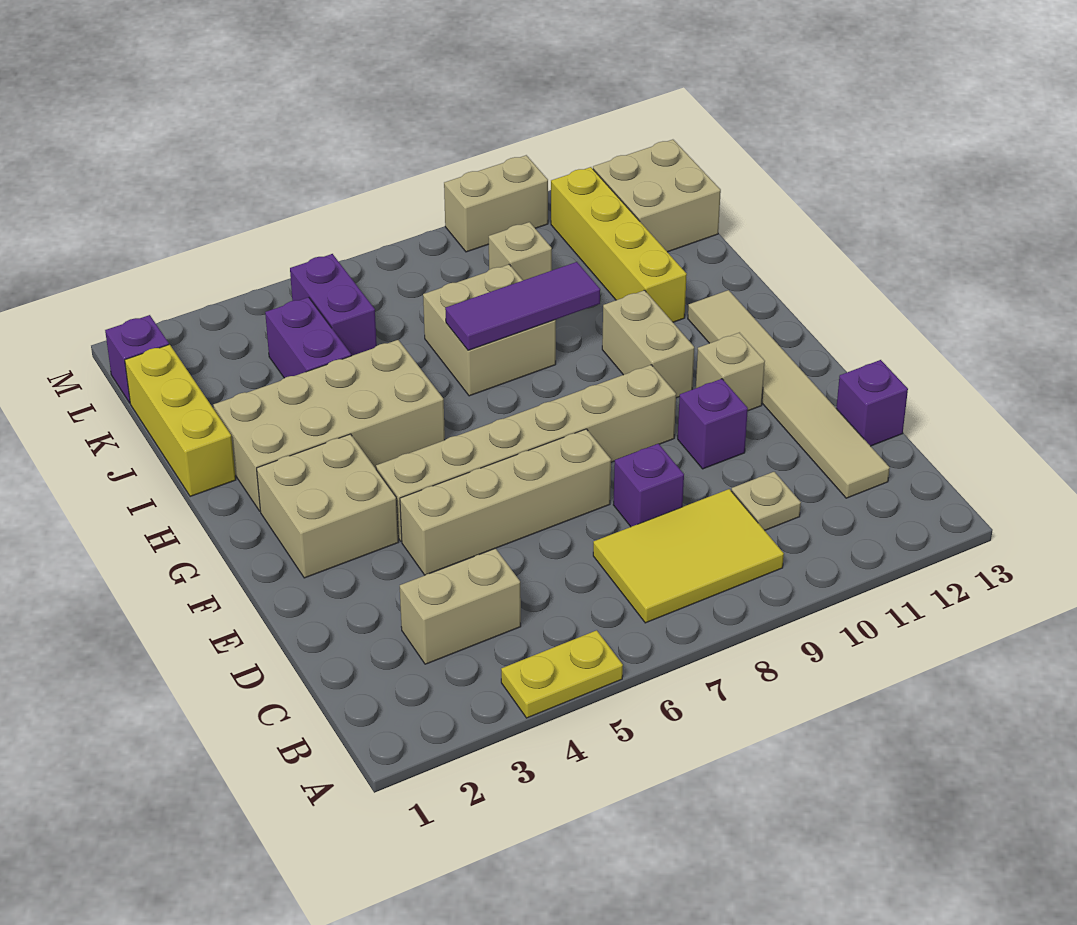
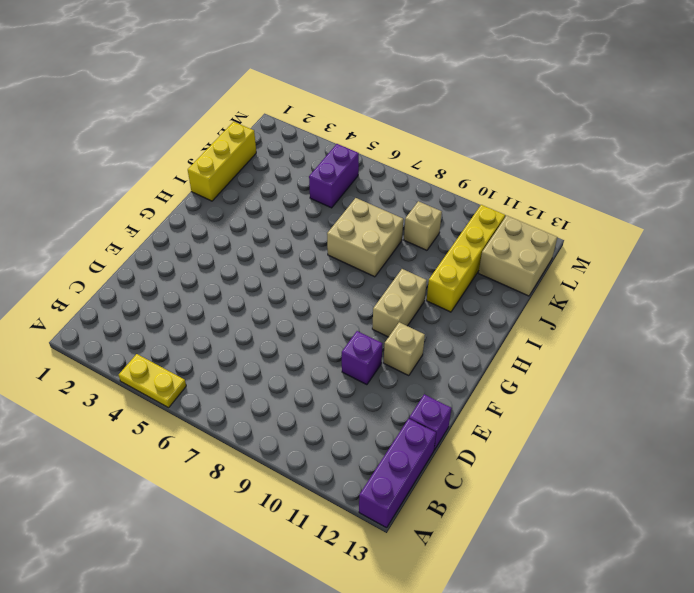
purple brick A13:C13 level 1 -> none
none -> yellow tile B7:C9 level 1
none -> tan brick C3:C4 level 1
none -> tan plate C10 level 1

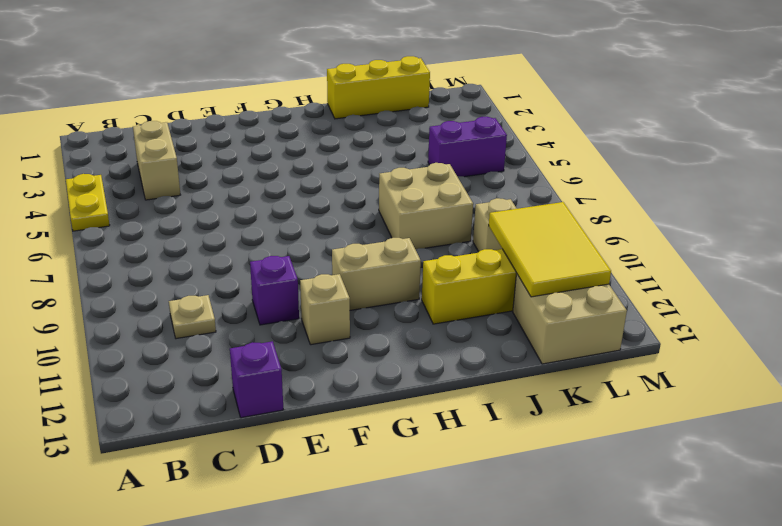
yellow tile K10:L12 level 2 -> yellow tile B7:C9 level 1
none -> tan tile C12:H12 level 1
none -> purple brick D8 level 1
none -> tan brick E4:E7 level 1

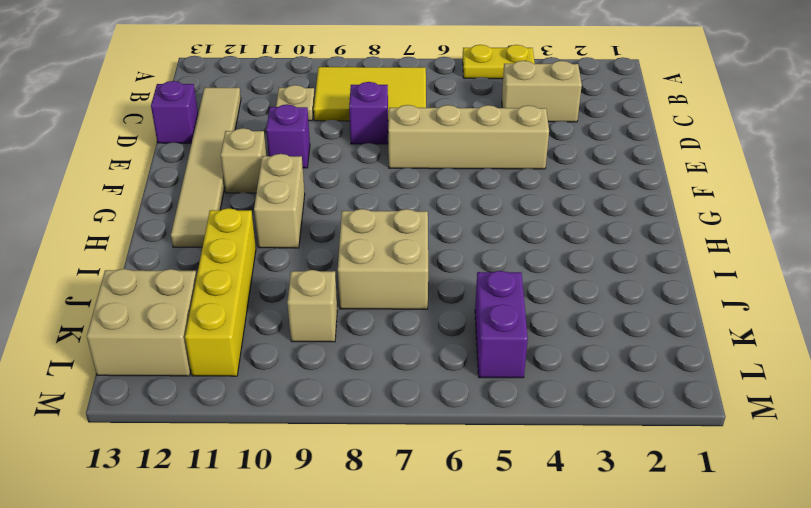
none -> tan brick F2:G3 level 1
none -> tan brick F4:F9 level 1
none -> tan brick H2:I5 level 1

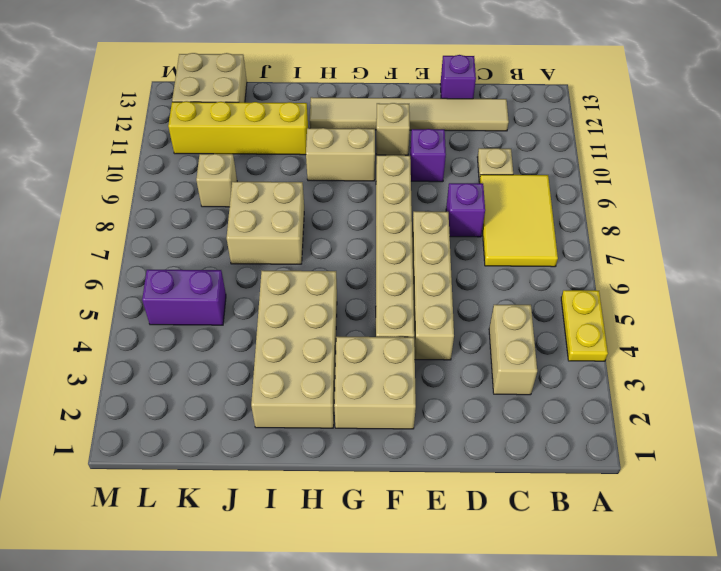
none -> yellow brick I1:K1 level 1
none -> purple brick J4:K4 level 1
none -> purple brick L1 level 1

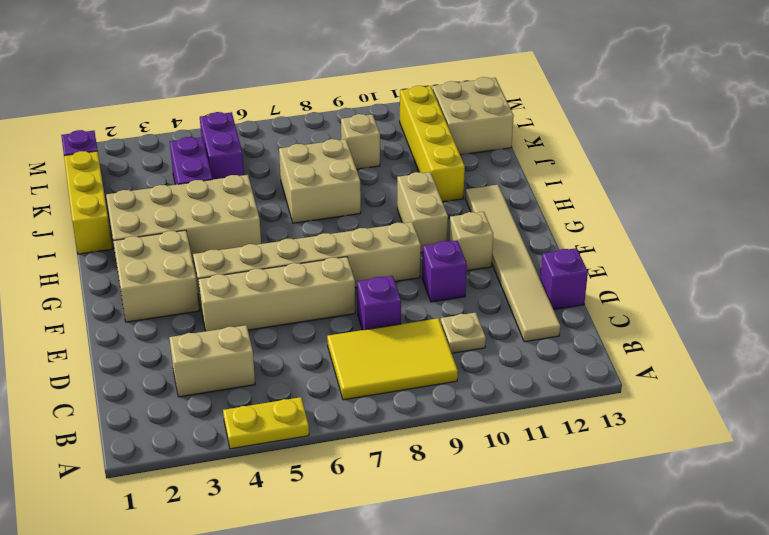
none -> tan brick M9:M10 level 1
none -> purple tile I7:I9 level 2

